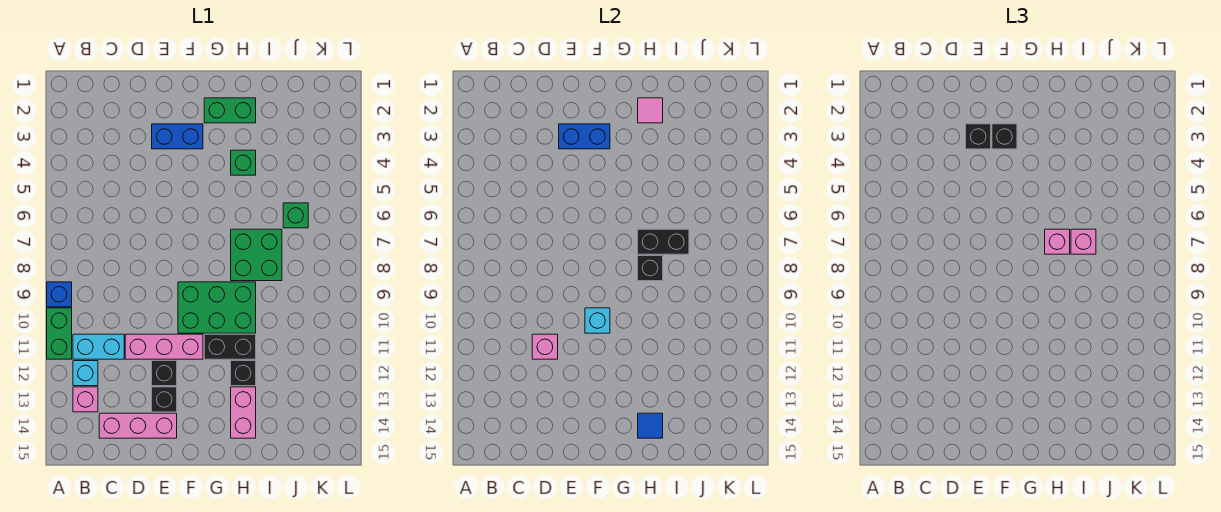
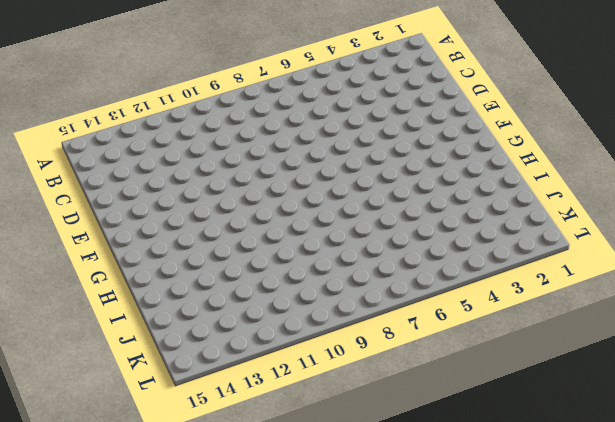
none -> blue brick A9 level 1
none -> green brick A10:A11 level 1
none -> cyan brick B11:C11 level 1

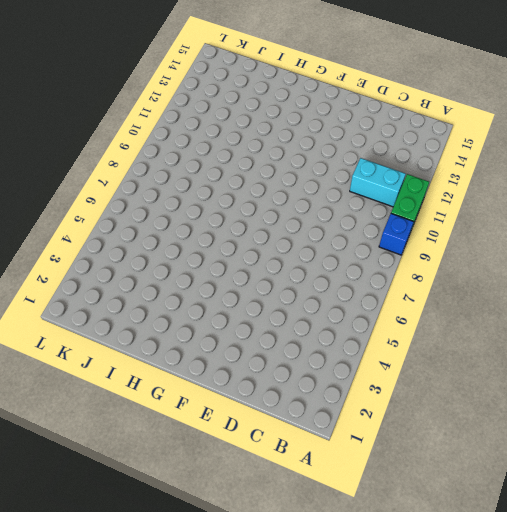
none -> cyan brick B12 level 1
none -> pink brick B13 level 1
none -> pink brick C14:E14 level 1

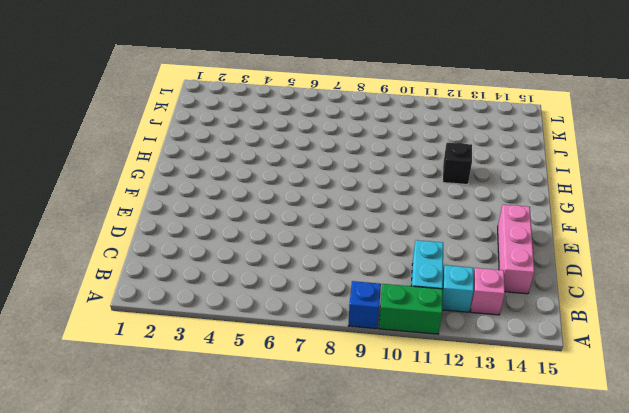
none -> pink brick D11:F11 level 1
none -> blue brick E3:F3 level 1
none -> black brick E12 level 1

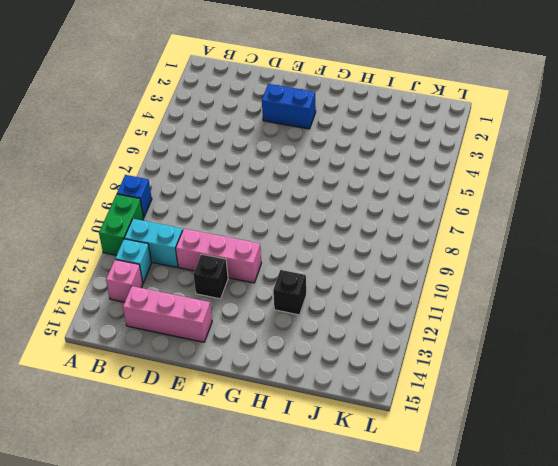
none -> black brick E13 level 1
none -> green brick F9:H10 level 1
none -> green brick G2:H2 level 1

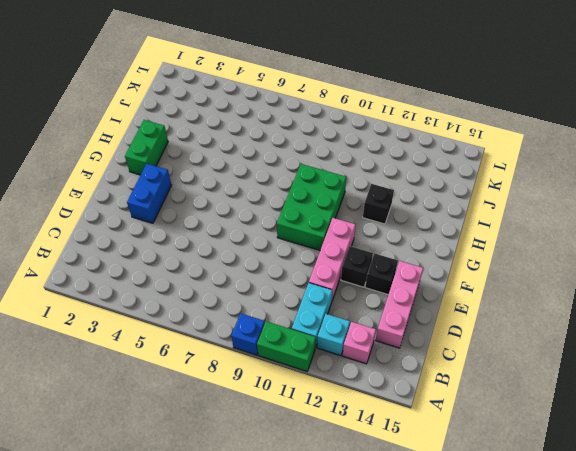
none -> black brick G11:H11 level 1
none -> green brick H4 level 1
none -> green brick H7:I8 level 1

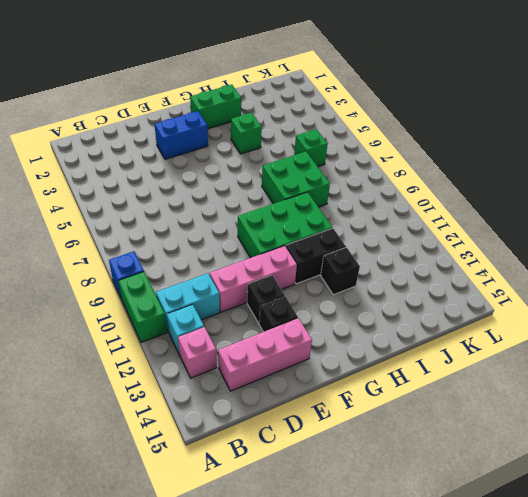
none -> pink brick H13:H14 level 1
none -> pink brick D11 level 2
none -> blue brick E3:F3 level 2

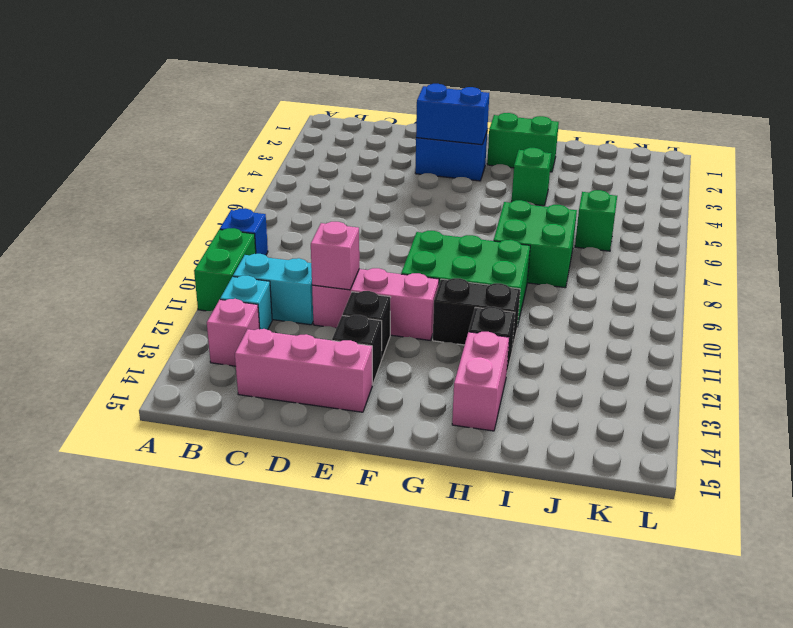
none -> cyan brick F10 level 2
none -> pink tile H2 level 2
none -> black brick H7:I7 level 2

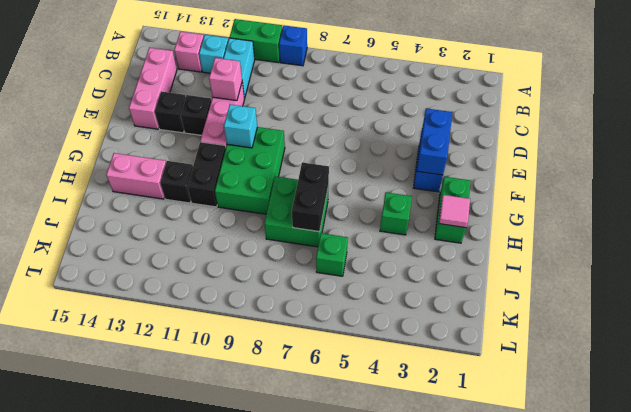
none -> black brick H8 level 2
none -> blue tile H14 level 2
none -> black brick E3 level 3

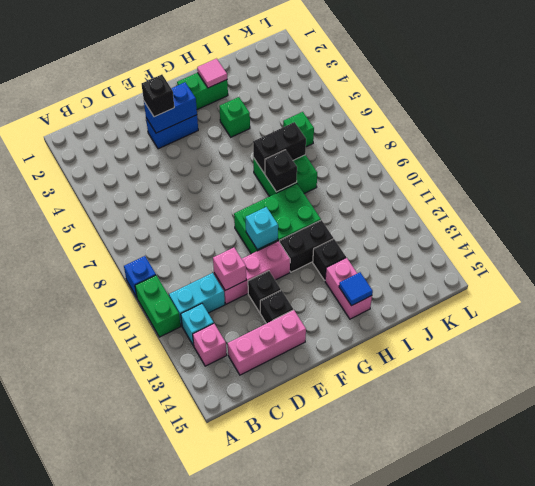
none -> black brick F3 level 3
none -> pink brick H7 level 3
none -> pink brick I7 level 3

